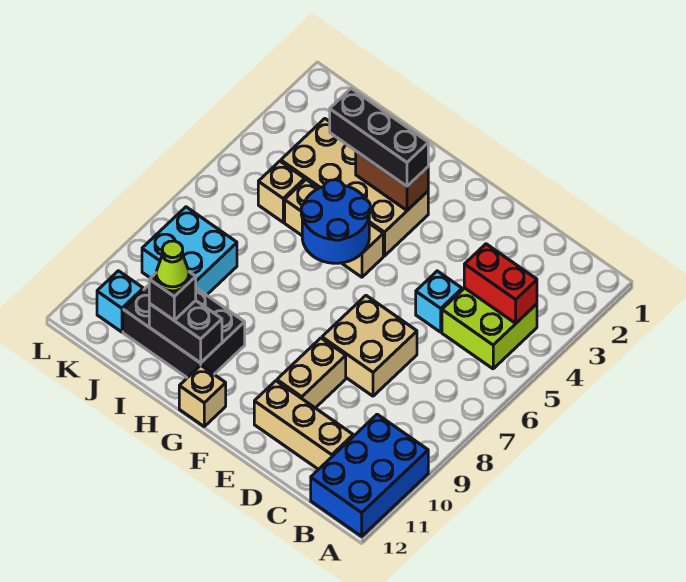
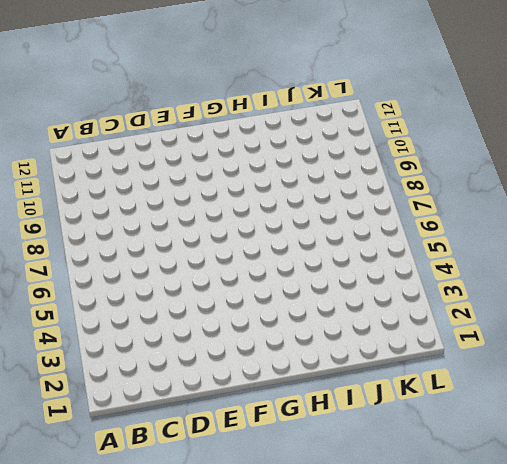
none -> blue brick A10:B12 level 1
none -> lime brick B4:C5 level 1
none -> tan brick C11:E11 level 1

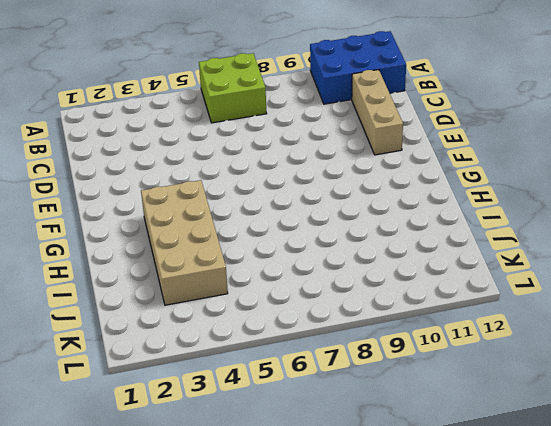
lime brick A6:B7 level 1 -> lime brick B4:C5 level 1
none -> cyan brick D5 level 1
none -> tan brick D7:E8 level 1
none -> tan brick E9:E10 level 1

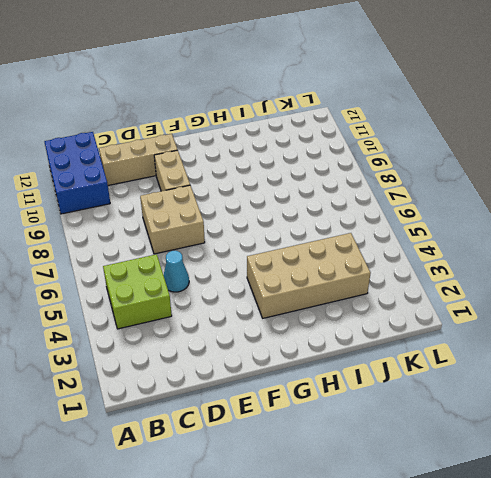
cyan cone D5 level 1 -> cyan brick D5 level 1
none -> tan brick G5:I5 level 1
none -> tan brick G12 level 1
none -> black brick H10:J11 level 1

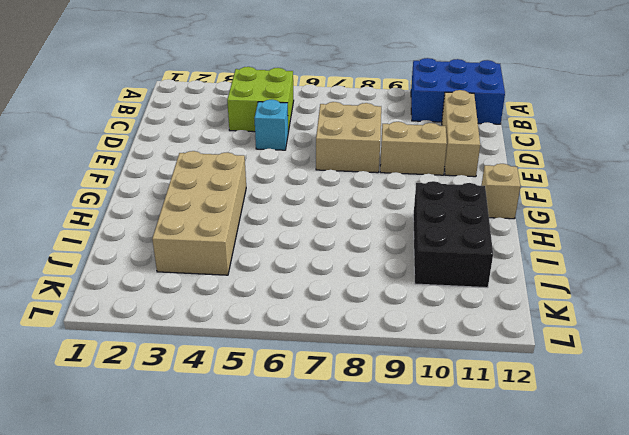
none -> tan brick G5:I5 level 1
none -> tan brick J5 level 1
none -> cyan brick J8:K9 level 1

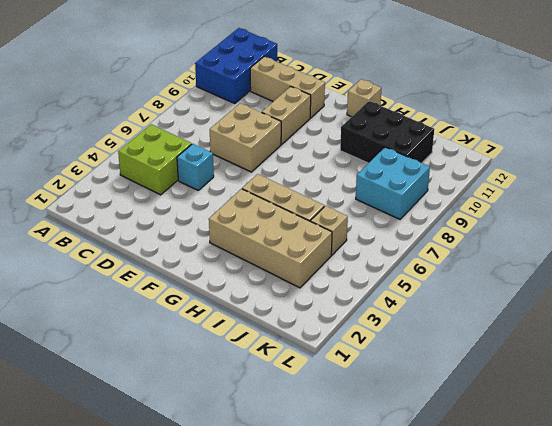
none -> cyan brick K11 level 1
none -> red brick B4:C4 level 2
none -> brown brick G3:H3 level 2

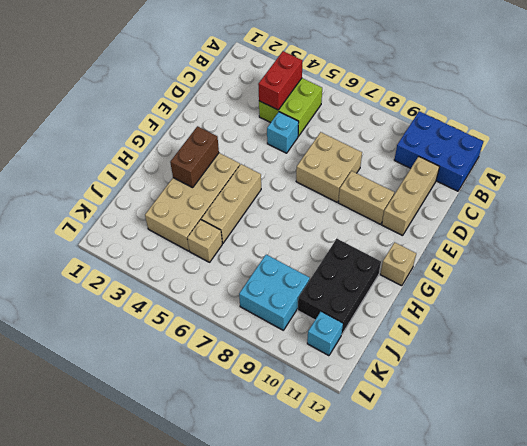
none -> blue round brick G5:H6 level 2
none -> black brick H11:I11 level 2
none -> black brick G3:I3 level 3

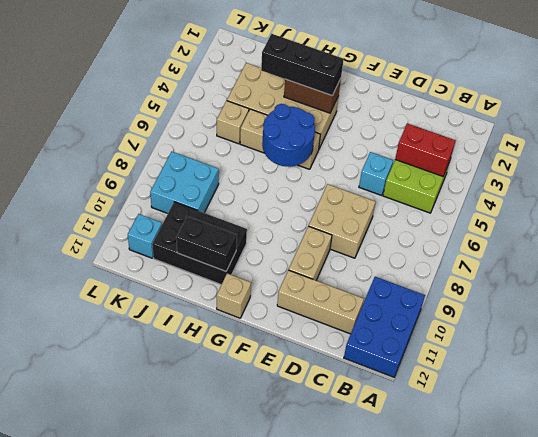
none -> black brick I11 level 3
none -> lime cone I11 level 4

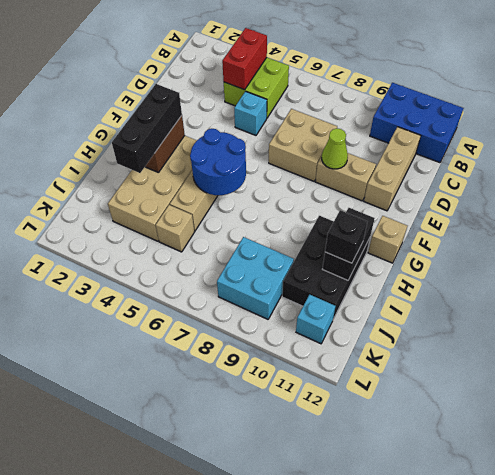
lime cone E9 level 2 -> lime cone I11 level 4

